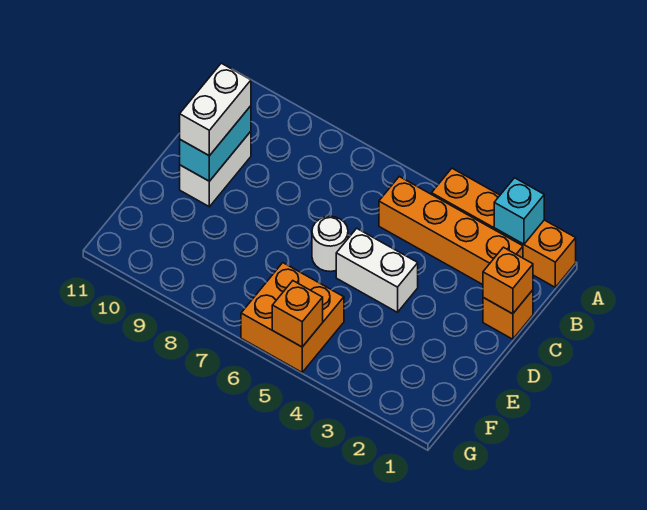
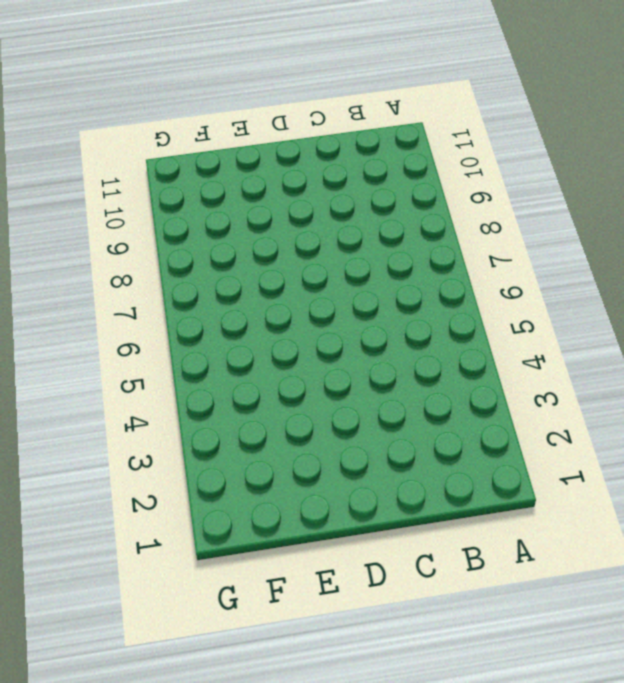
none -> orange brick A1:A4 level 1
none -> orange brick B2:B5 level 1
none -> orange brick C1 level 1

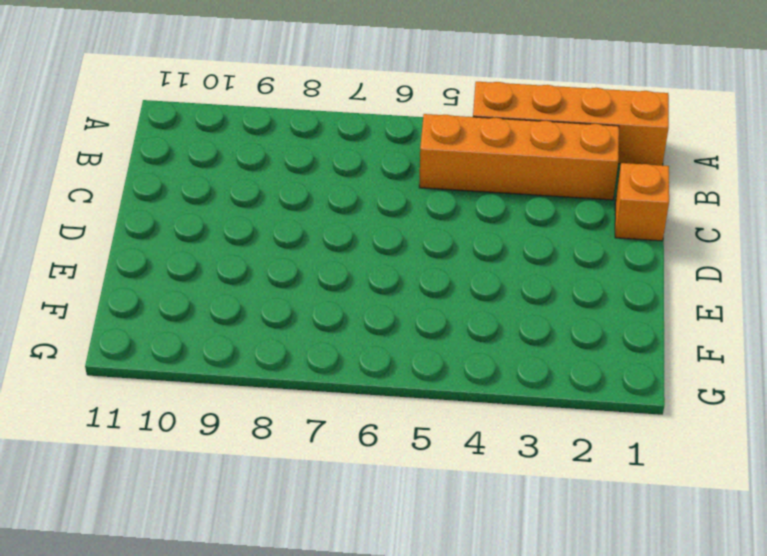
none -> white brick C10:D10 level 1
none -> white brick D4:D5 level 1
none -> white round brick D6 level 1

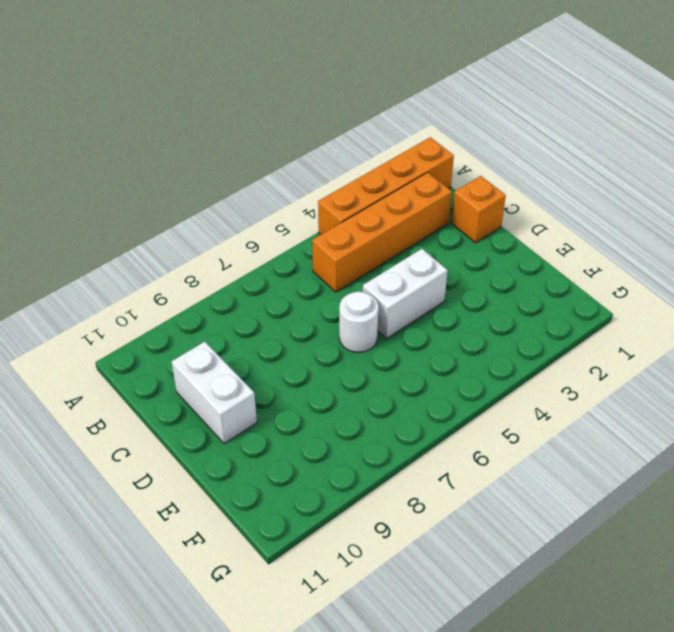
none -> orange brick F5:G6 level 1
none -> cyan brick A2 level 2
none -> orange brick C1 level 2

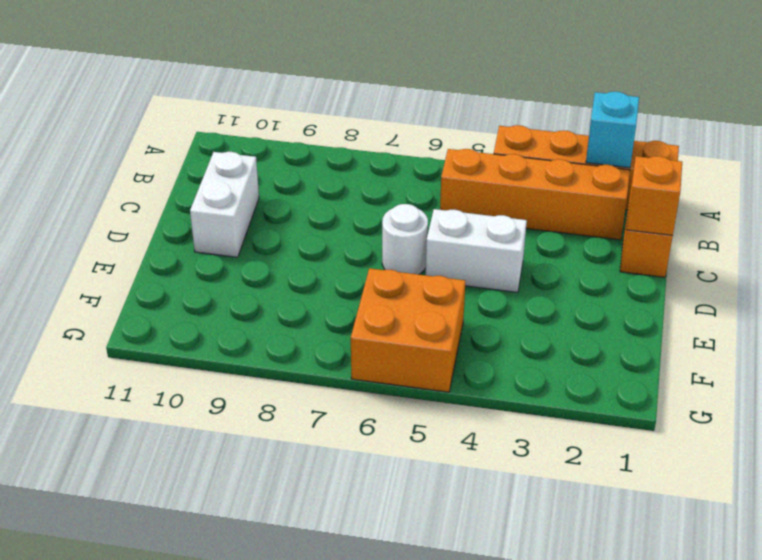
none -> cyan brick C10:D10 level 2
none -> orange brick G5 level 2
none -> white brick C10:D10 level 3

